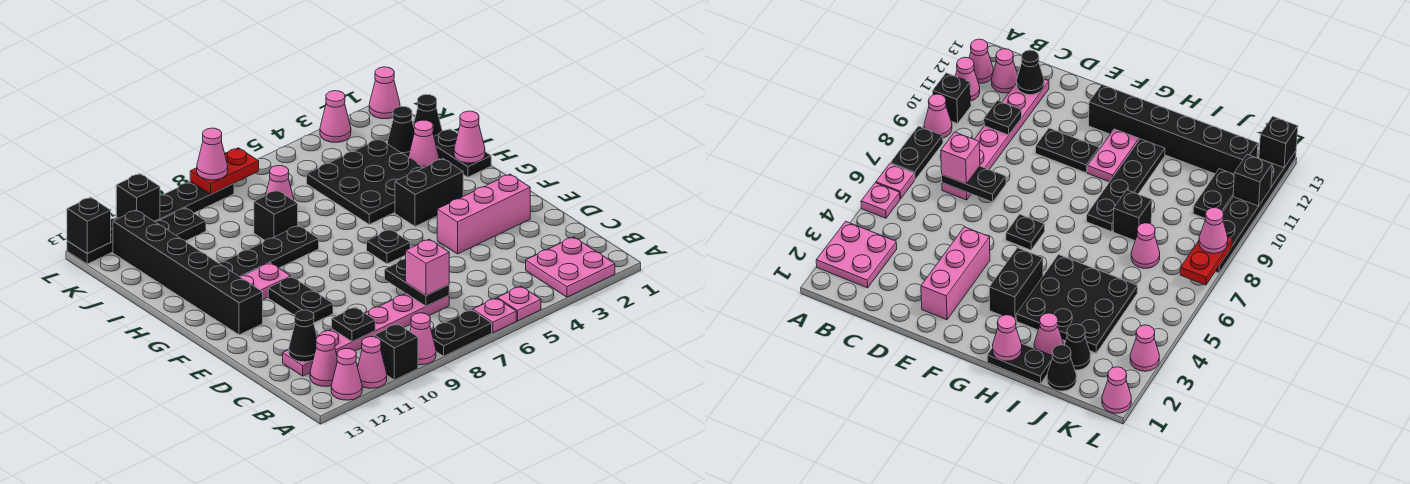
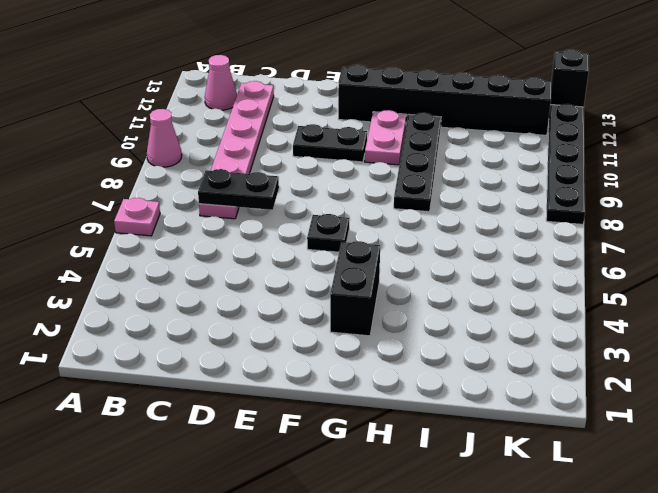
none -> pink plate A2:B3 level 1
none -> pink plate A5 level 1
none -> black plate A7:A8 level 1
none -> black brick A10 level 1

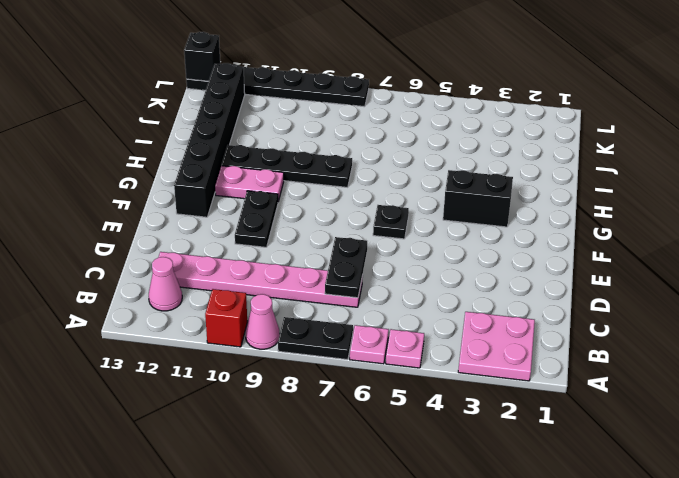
red brick A10 level 1 -> black brick A10 level 1
none -> pink cone A11 level 1
none -> pink cone A12 level 1
none -> pink brick E2:E4 level 1
none -> black plate H1:I1 level 1

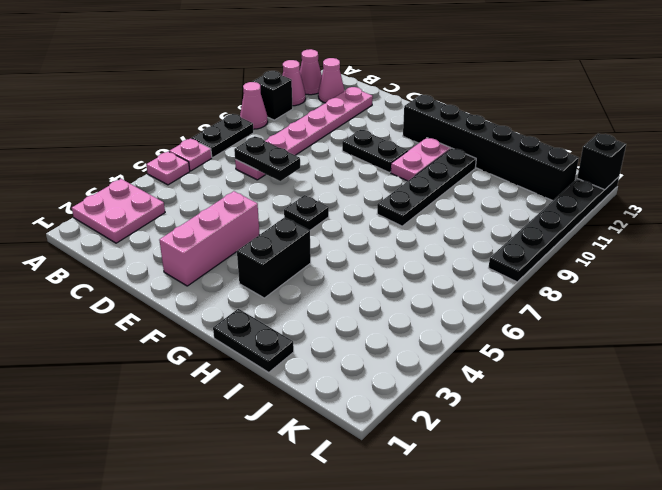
none -> black plate H3:J5 level 1
none -> pink cone I2 level 1
none -> black brick I8 level 1
none -> black cone J1 level 1

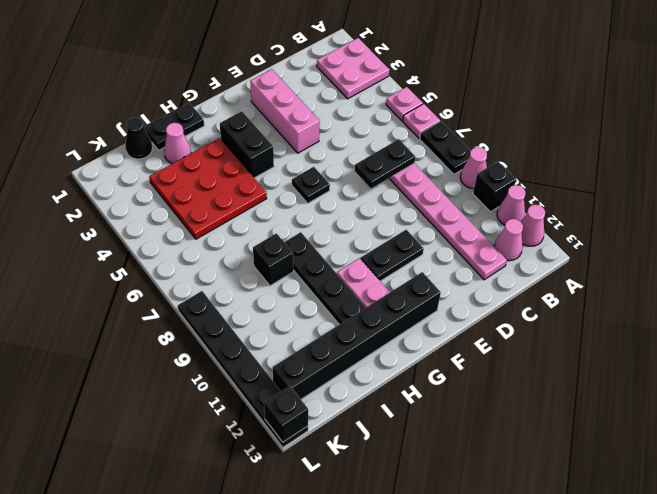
red plate H3:J5 level 1 -> black plate H3:J5 level 1
none -> black cone J2 level 1
none -> pink cone J7 level 1
none -> black plate K10:K11 level 1
none -> pink cone L1 level 1

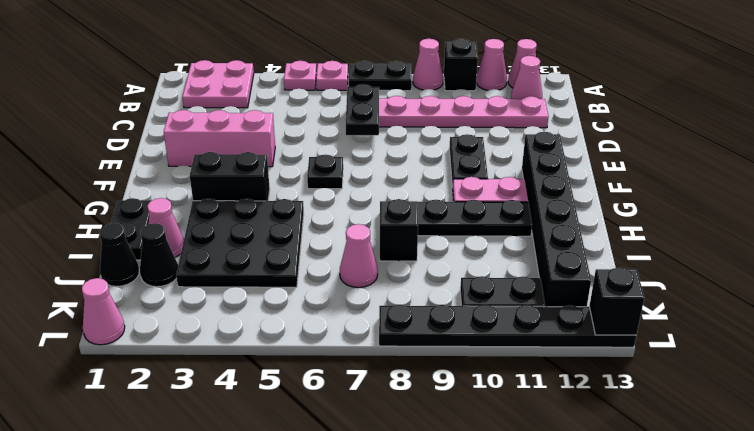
none -> pink cone L3 level 1
none -> black plate C10 level 2
none -> black cone C12 level 2
none -> pink cone H1 level 2

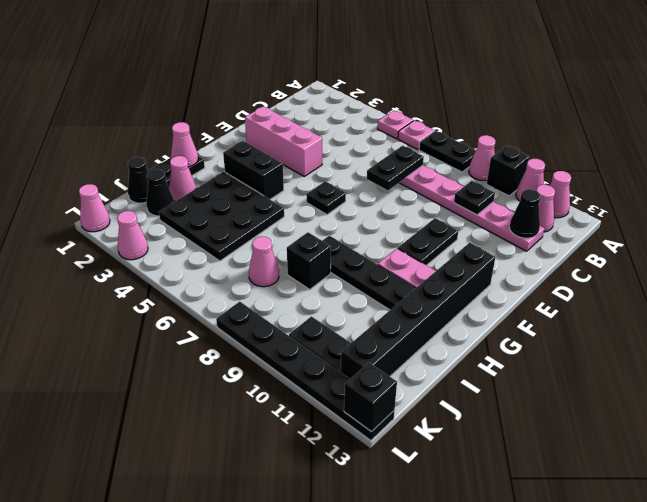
none -> pink plate A2:B3 level 1
none -> red plate L7:L8 level 2
none -> black brick L11 level 2
none -> pink brick C7 level 3

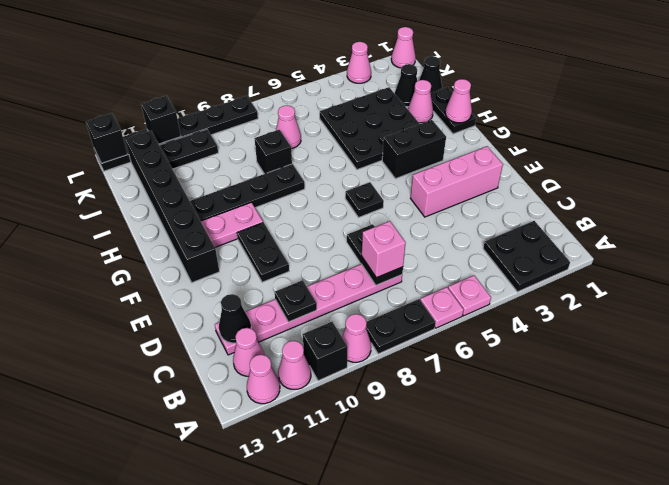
black plate A2:B3 level 1 -> pink plate A2:B3 level 1
none -> red plate L7:L8 level 2
none -> pink cone L8 level 3

